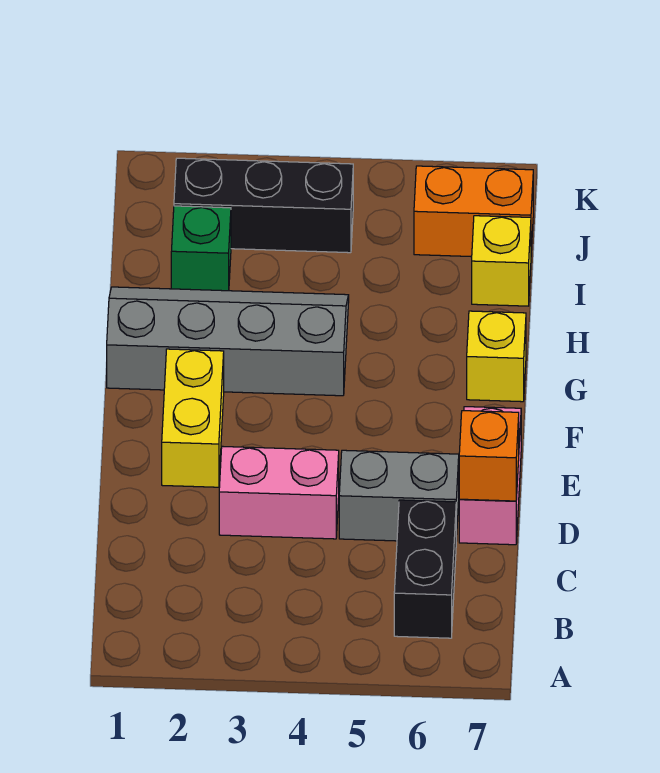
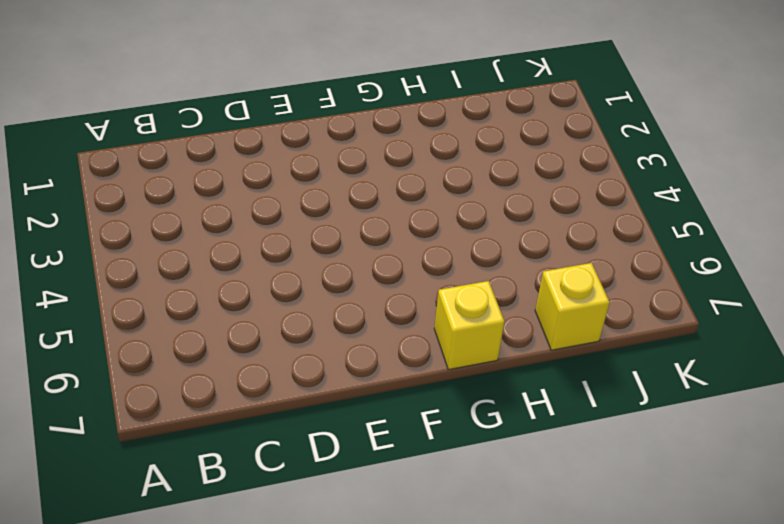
none -> black brick B6:C6 level 1
none -> pink brick D3:D4 level 1
none -> grey brick D5:D6 level 1

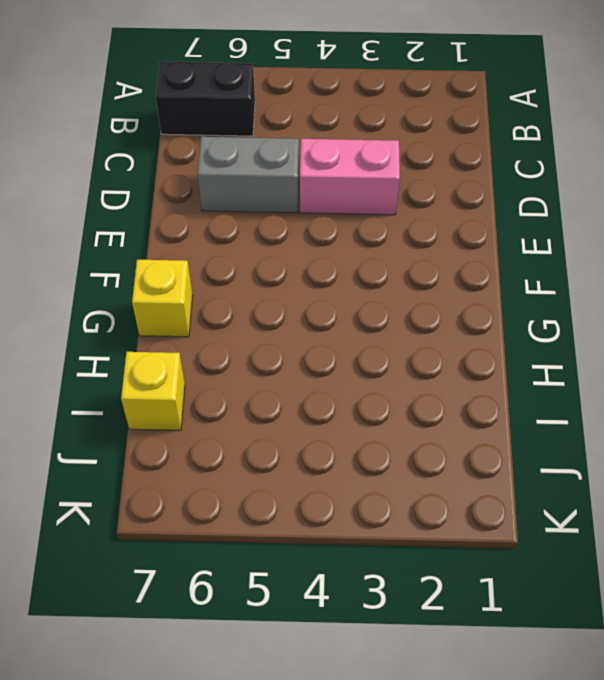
black brick B6:B7 level 1 -> black brick B6:C6 level 1
none -> pink brick D7:E7 level 1
none -> yellow brick E2:F2 level 1
none -> grey slope G1:H4 level 1 top G

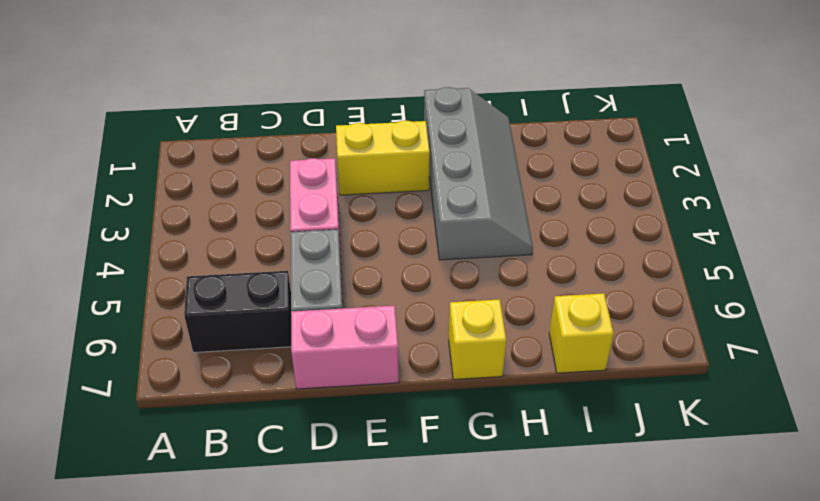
none -> green brick I2 level 1
none -> black brick J2:J4 level 1
none -> orange brick J6:J7 level 1

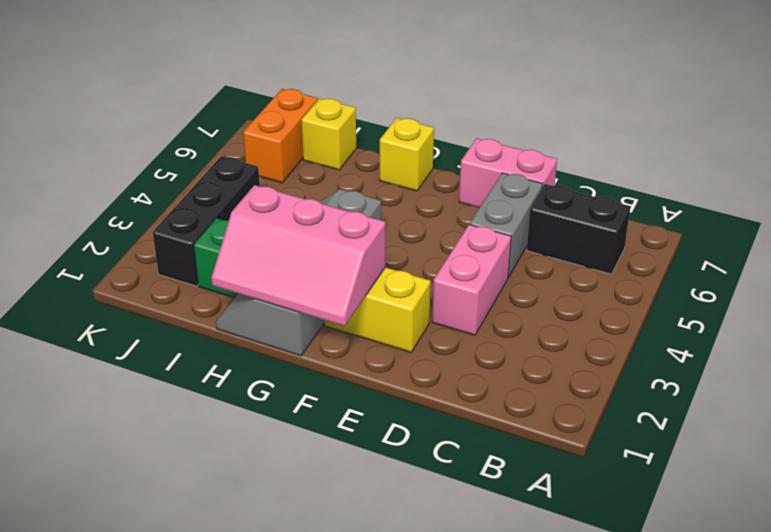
pink slope F1:H2 level 2 top 2 -> none
none -> orange brick D7 level 2

